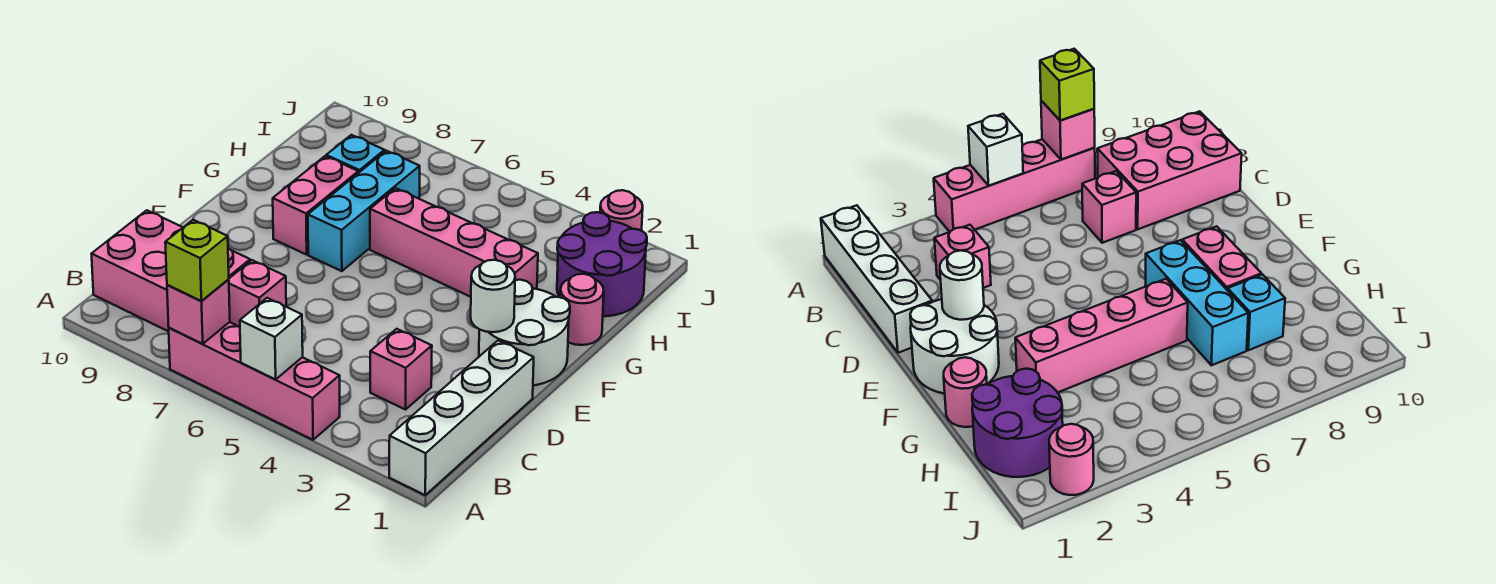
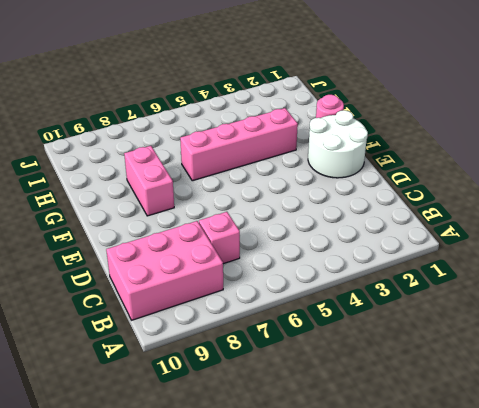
none -> white brick A1:D1 level 1
none -> pink brick A4:A7 level 1
none -> pink brick C3 level 1

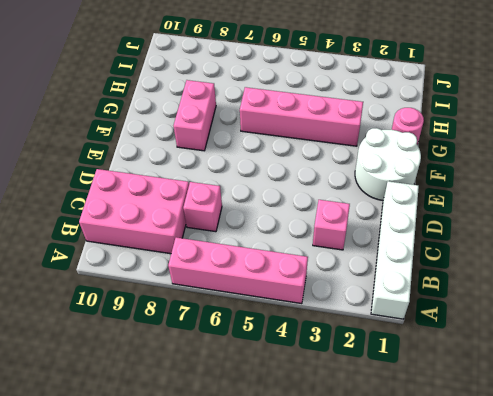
none -> cyan brick F7:H7 level 1
none -> purple round brick H1:I2 level 1
none -> cyan brick H8 level 1

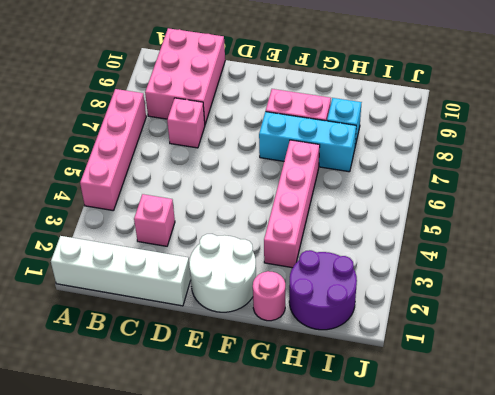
none -> pink round brick J2 level 1
none -> white brick A5 level 2
none -> pink brick A7 level 2

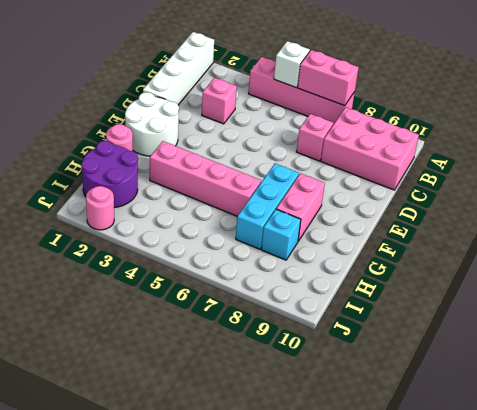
pink brick A6:A7 level 2 -> pink brick A7 level 2
none -> white round brick E2 level 2
none -> lime brick A7 level 3

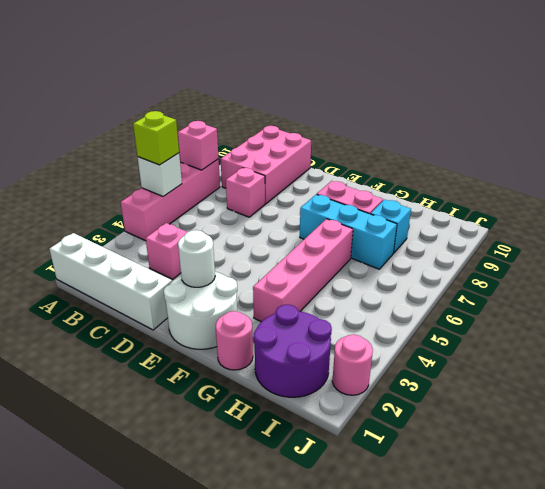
lime brick A5 level 3 -> lime brick A7 level 3

